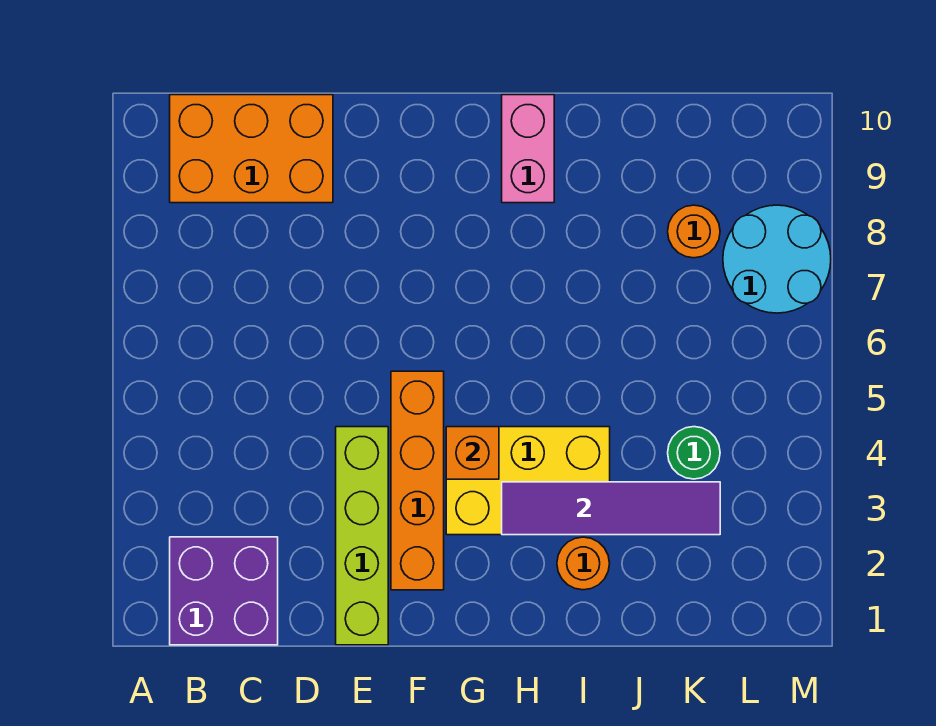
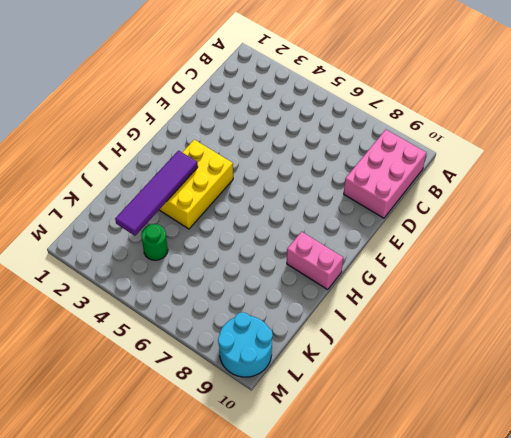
pink brick B9:D10 level 1 -> orange brick B9:D10 level 1
cyan round brick L9:M10 level 1 -> cyan round brick L7:M8 level 1
none -> purple brick B1:C2 level 1
none -> lime brick E1:E4 level 1
none -> orange brick F2:F5 level 1

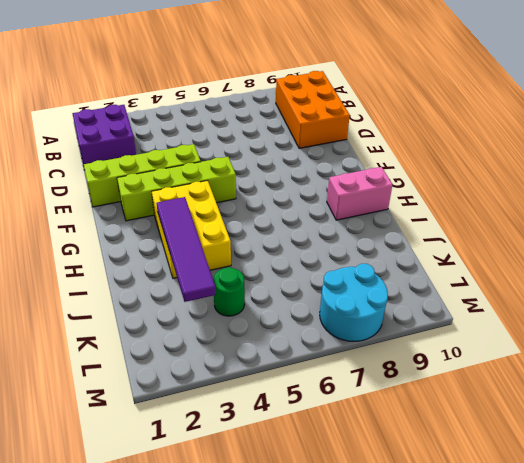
lime brick F2:F5 level 1 -> orange brick F2:F5 level 1
none -> orange round brick I2 level 1
none -> orange round brick K8 level 1
none -> orange brick G4 level 2

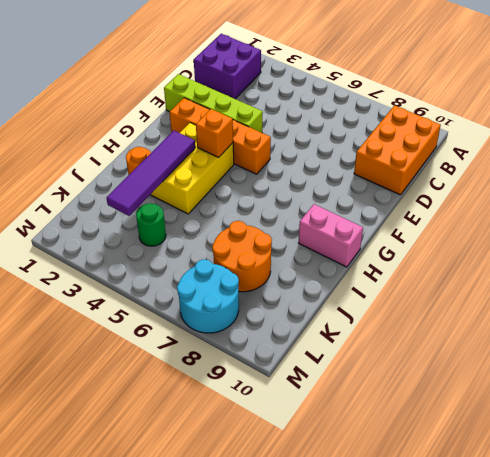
orange round brick J7:K8 level 1 -> orange round brick K8 level 1

